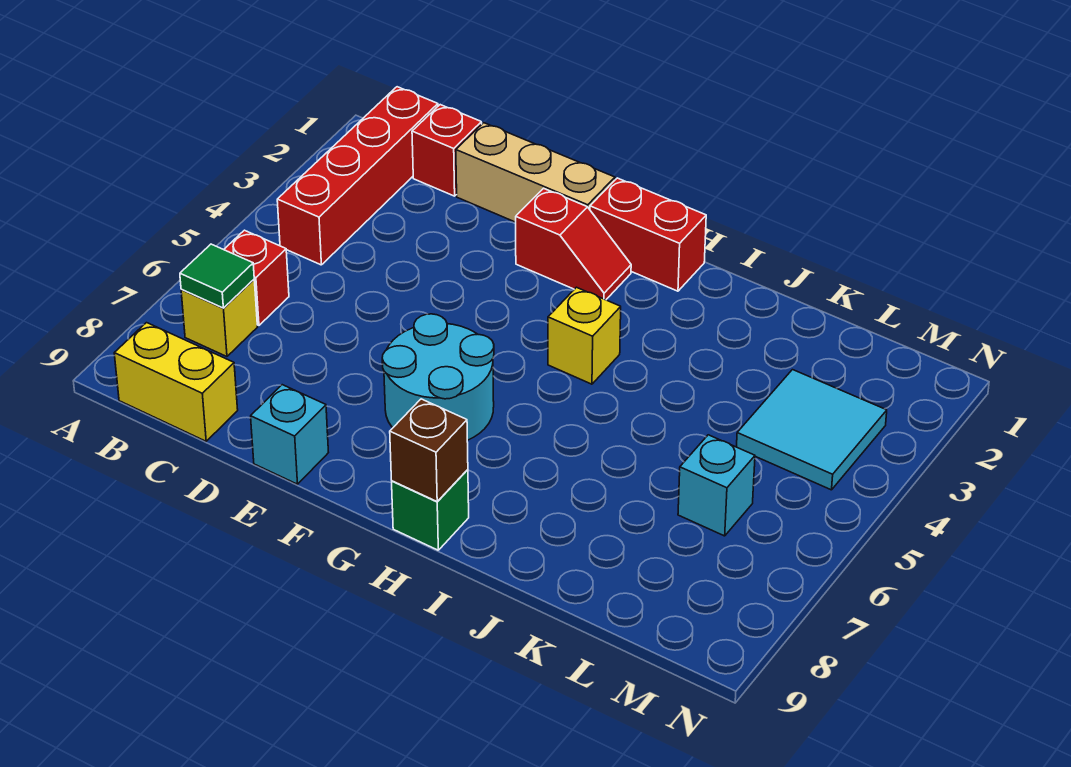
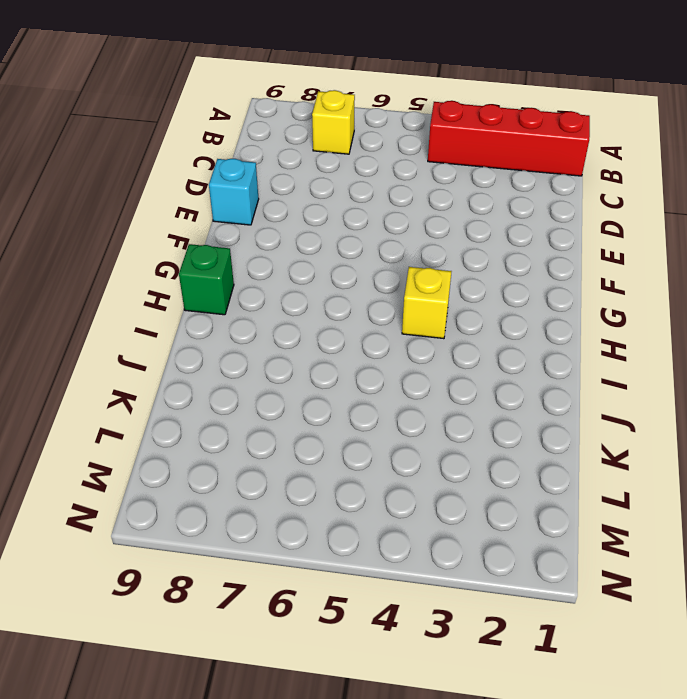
none -> red brick B6 level 1
none -> yellow brick B9:C9 level 1
none -> red brick C1 level 1

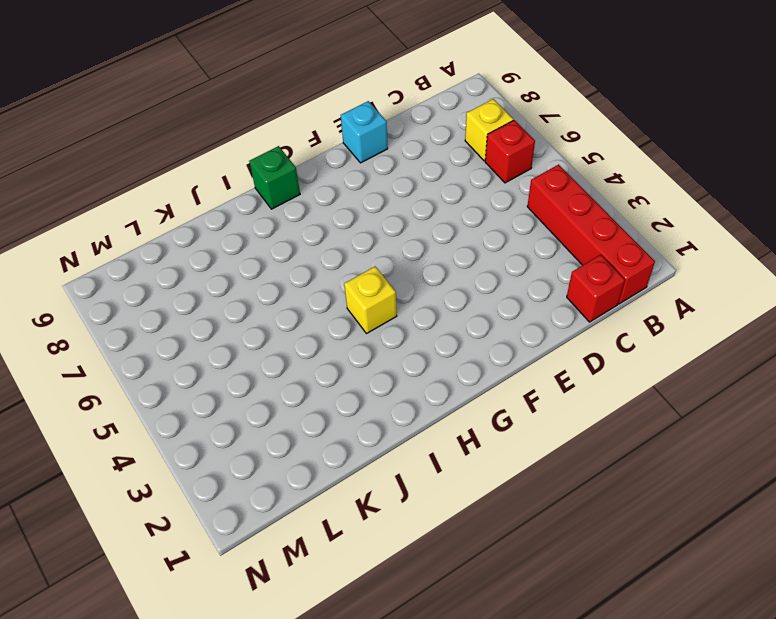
none -> yellow brick B9:C9 level 1
none -> tan brick D1:F1 level 1
none -> red slope F2:G2 level 1 top F

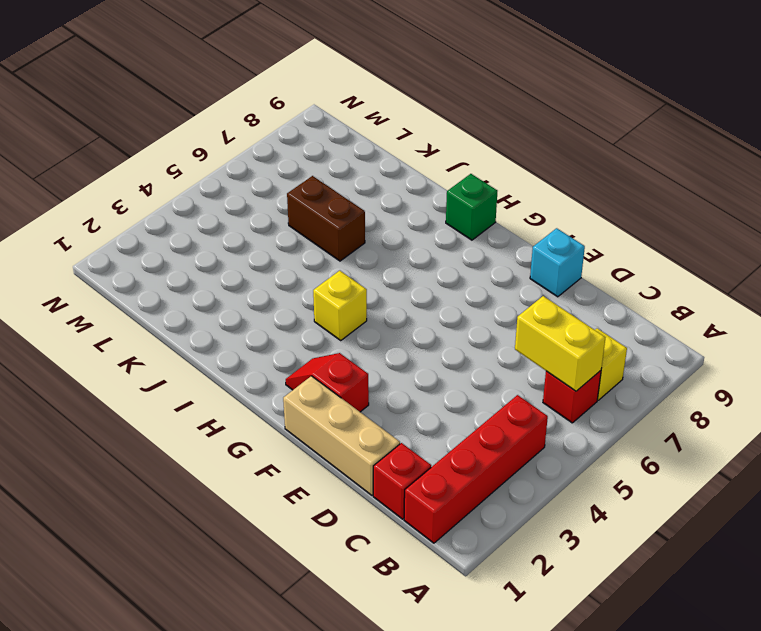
yellow brick B6:C6 level 2 -> yellow brick B9:C9 level 1
brown brick J6:K6 level 1 -> none
none -> cyan round brick F6:G7 level 1
none -> red brick G1:H1 level 1
none -> cyan tile L3:M4 level 1

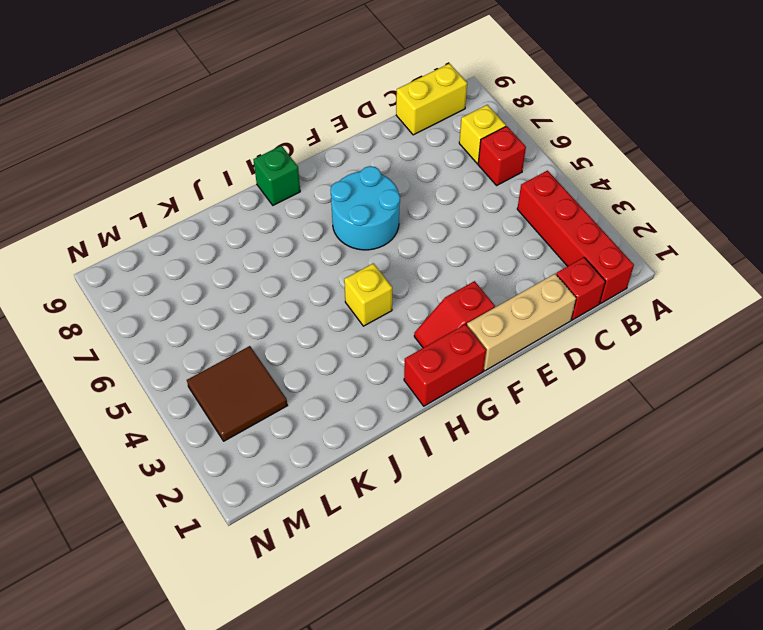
brown tile L3:M4 level 1 -> cyan tile L3:M4 level 1
none -> cyan brick E9 level 1
none -> cyan brick L6 level 1
none -> green tile B7 level 2

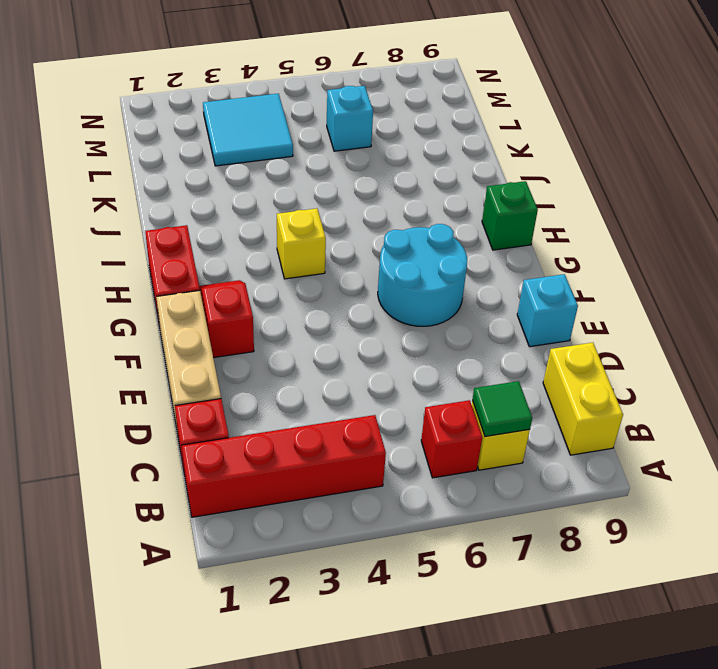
none -> brown brick H9 level 2

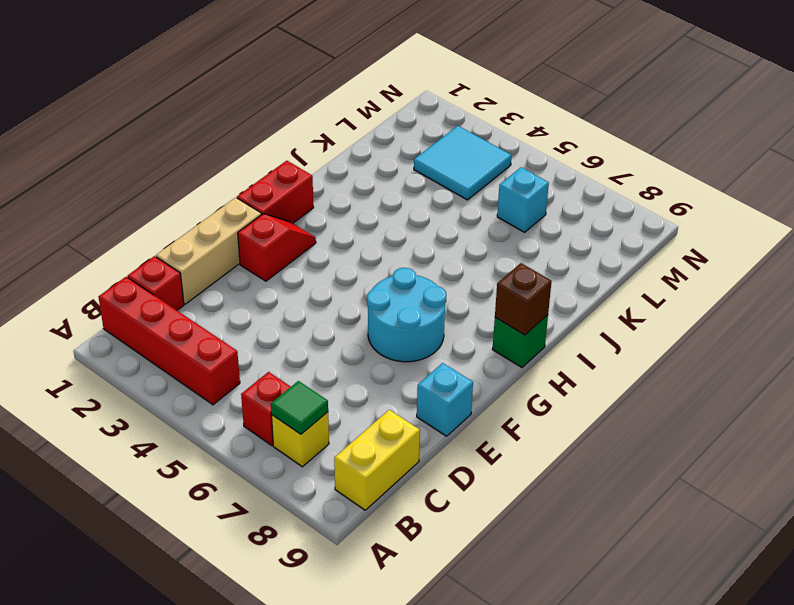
none -> yellow brick H4 level 1

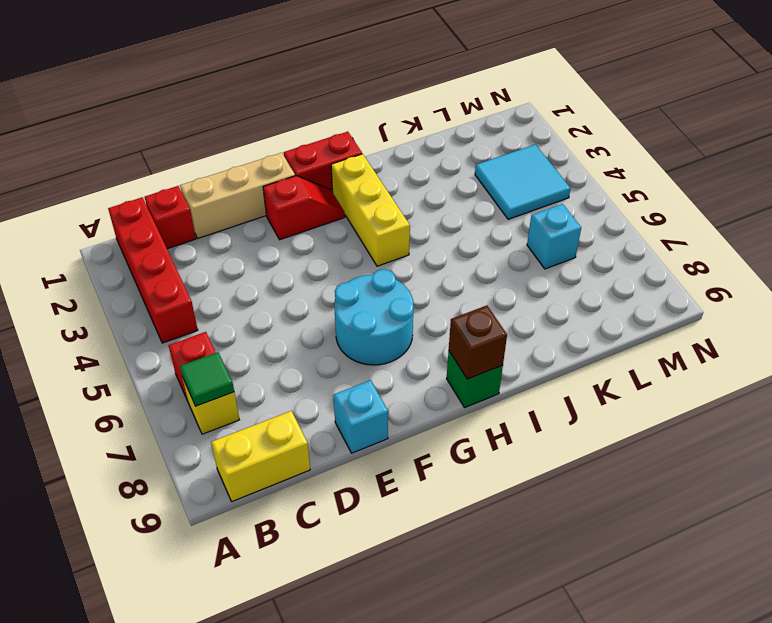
yellow brick H2:H4 level 1 -> yellow brick H4 level 1

